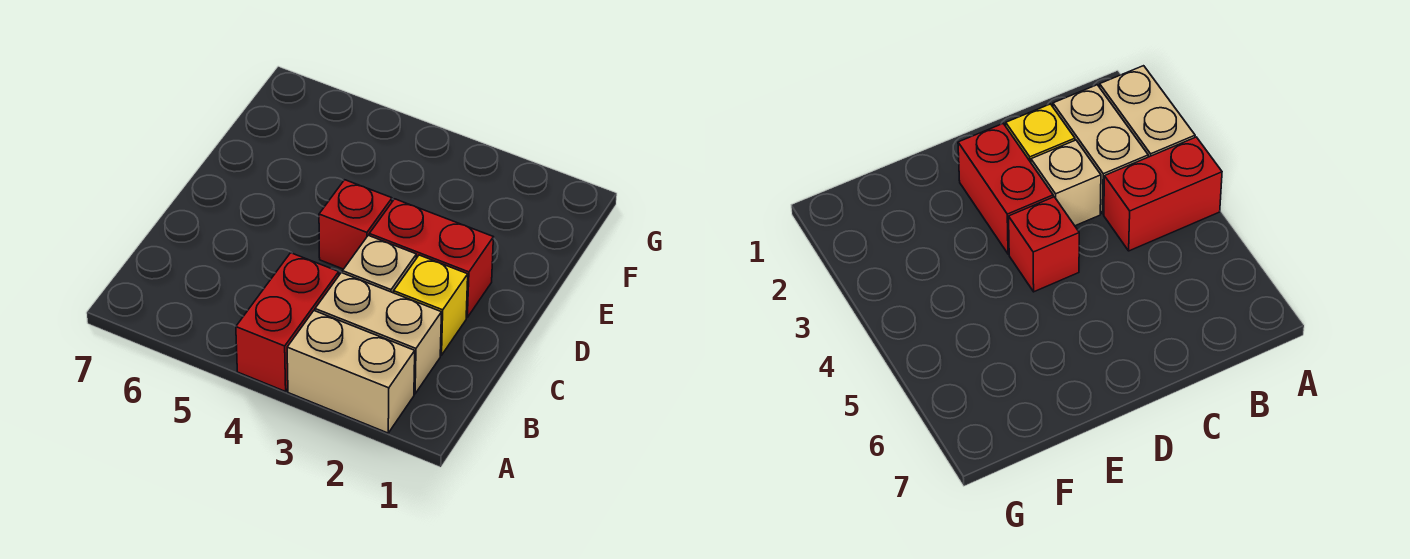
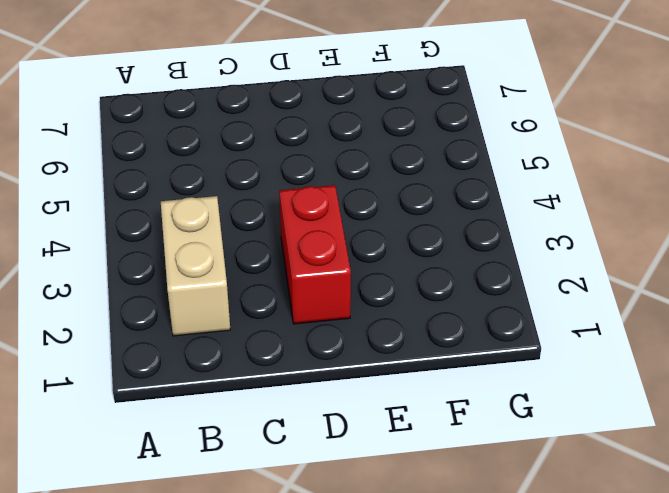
none -> tan brick A2:A3 level 1
none -> red brick A4:B4 level 1

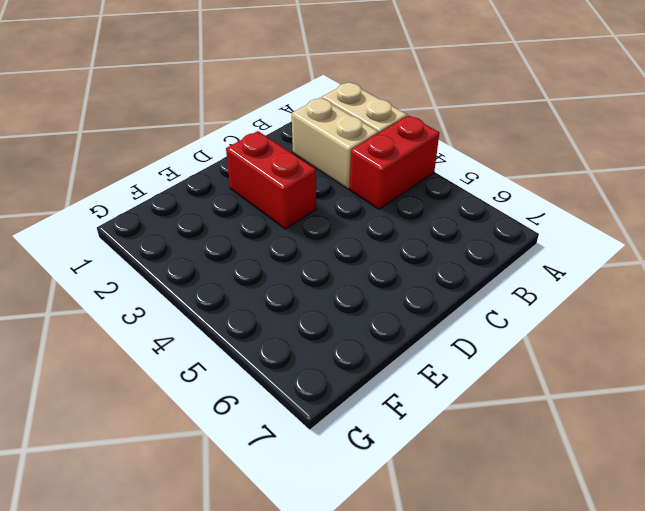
none -> yellow brick C2 level 1
none -> tan brick C3 level 1

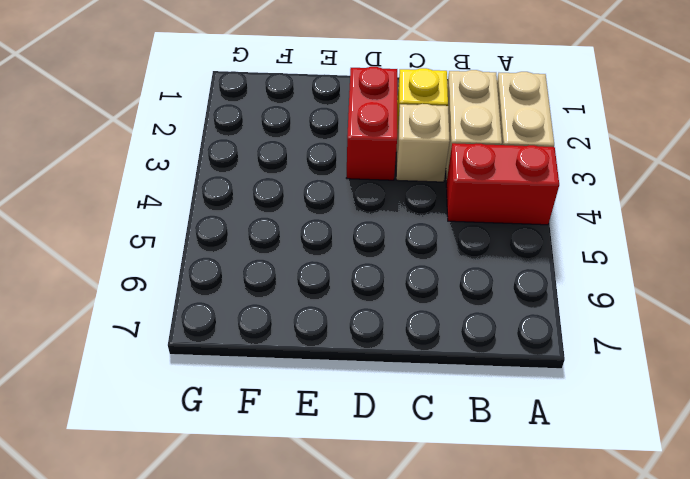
none -> red brick D4 level 1

